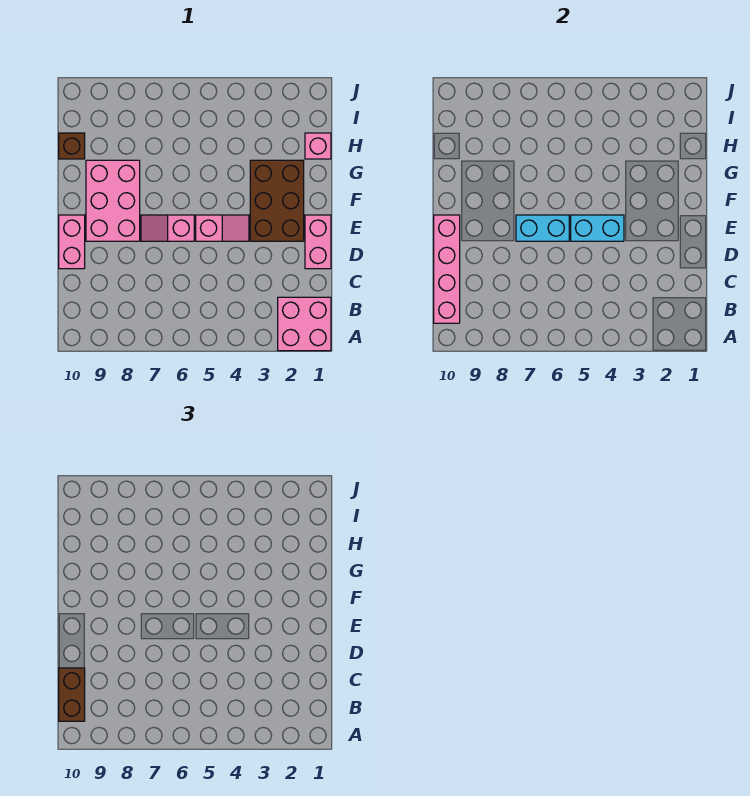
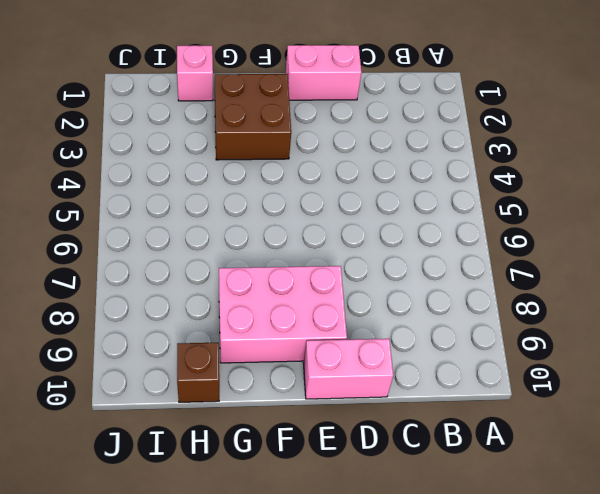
brown brick F2:G3 level 1 -> brown brick E2:G3 level 1
none -> pink brick A1:B2 level 1
none -> pink slope E4:E5 level 1 top 5
none -> pink slope E6:E7 level 1 top 6

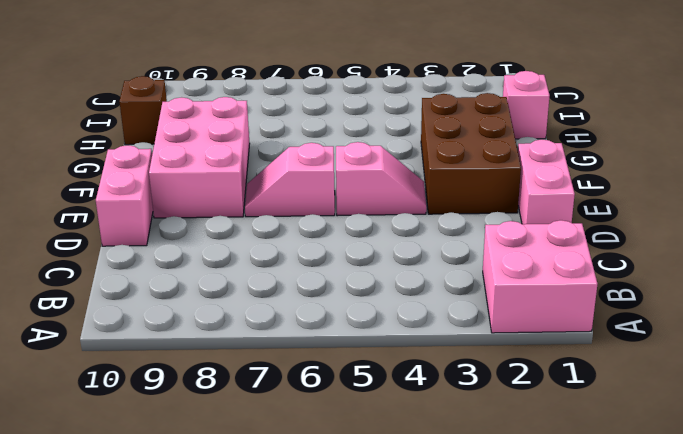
none -> pink brick B10:E10 level 2
none -> cyan brick E4:E5 level 2
none -> cyan brick E6:E7 level 2

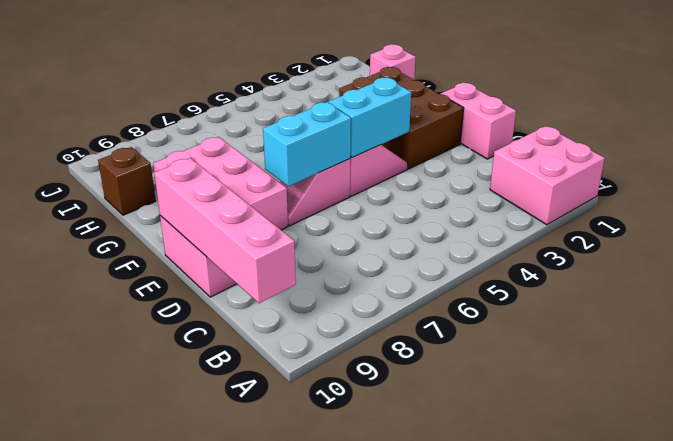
none -> brown brick B10:C10 level 3

